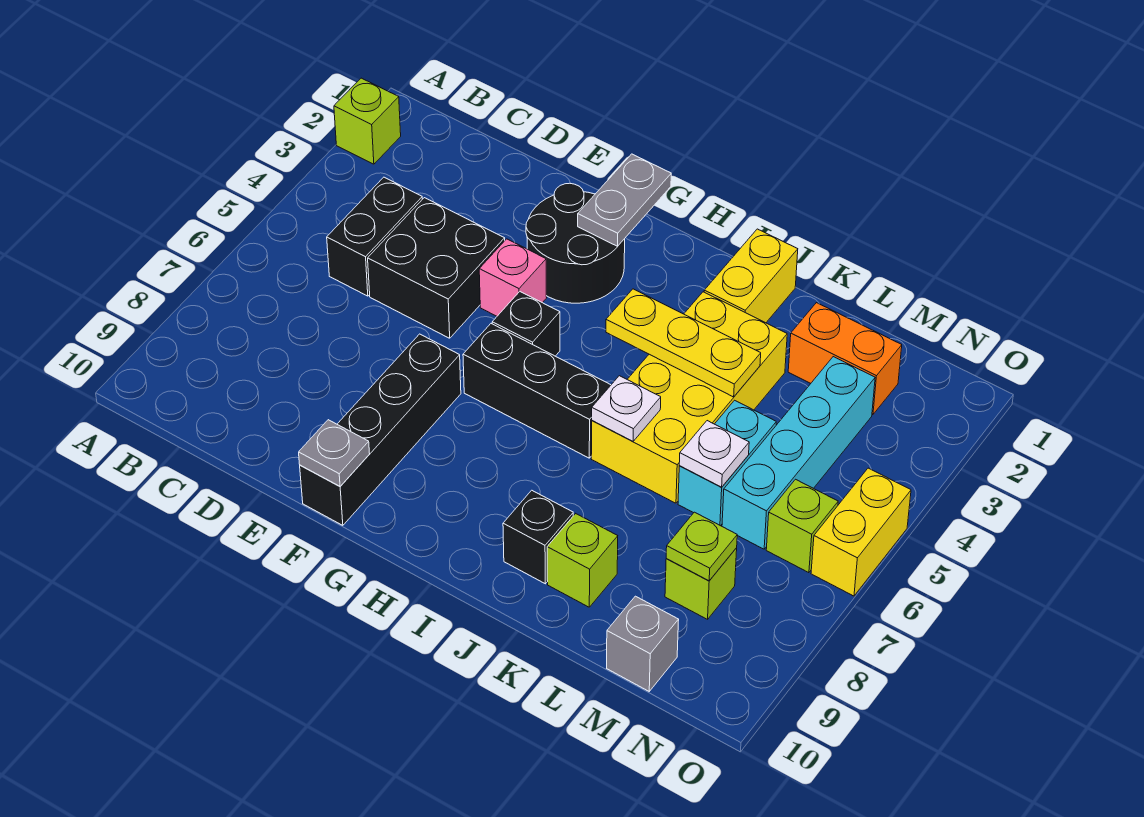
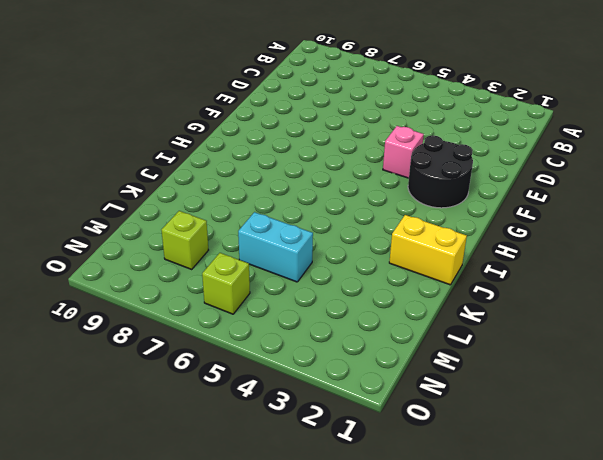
none -> lime brick A2 level 1
none -> black brick C4:C5 level 1
none -> black brick D4:E5 level 1

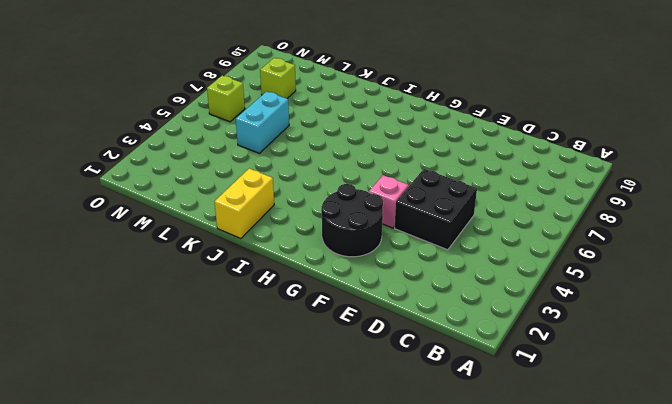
none -> lime brick A2 level 1
none -> black brick C4:C5 level 1
none -> black brick F7:F10 level 1

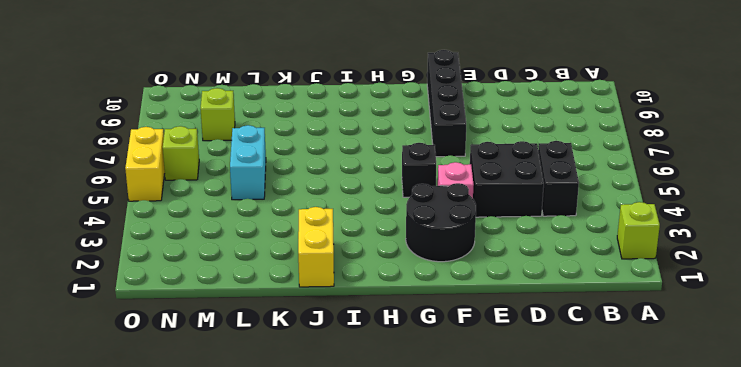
none -> black brick G6:I6 level 1
none -> yellow brick J3:K6 level 1
none -> black brick J9 level 1

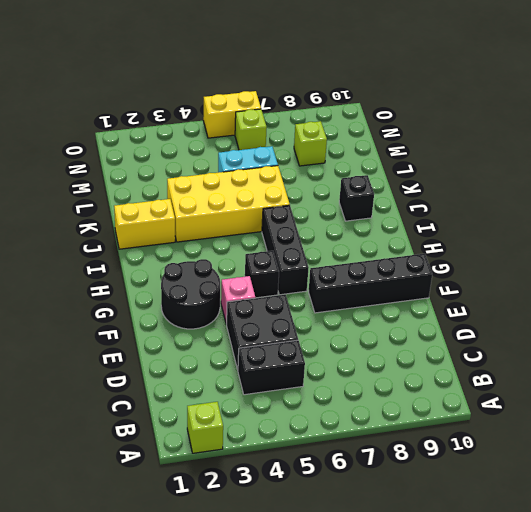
none -> lime brick K9 level 1
none -> orange brick L2:M2 level 1
none -> cyan brick M3:M6 level 1

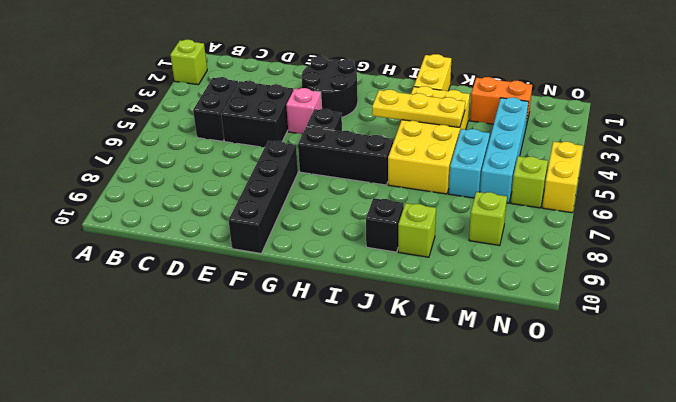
none -> grey brick M10 level 1
none -> grey plate F10 level 2
none -> grey plate G1:G2 level 2

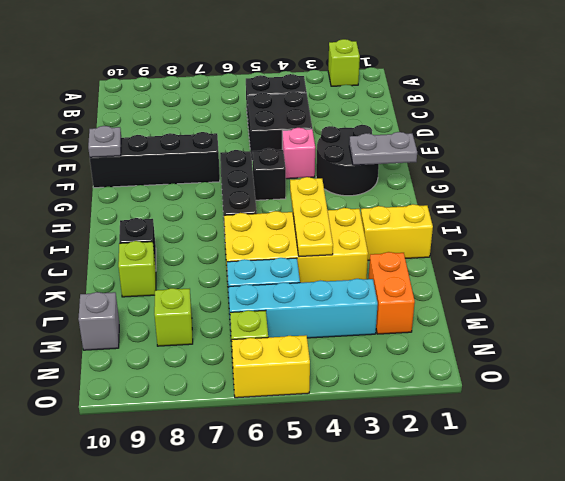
none -> white plate J6 level 2
none -> white plate L6 level 2
none -> lime plate M8 level 2

